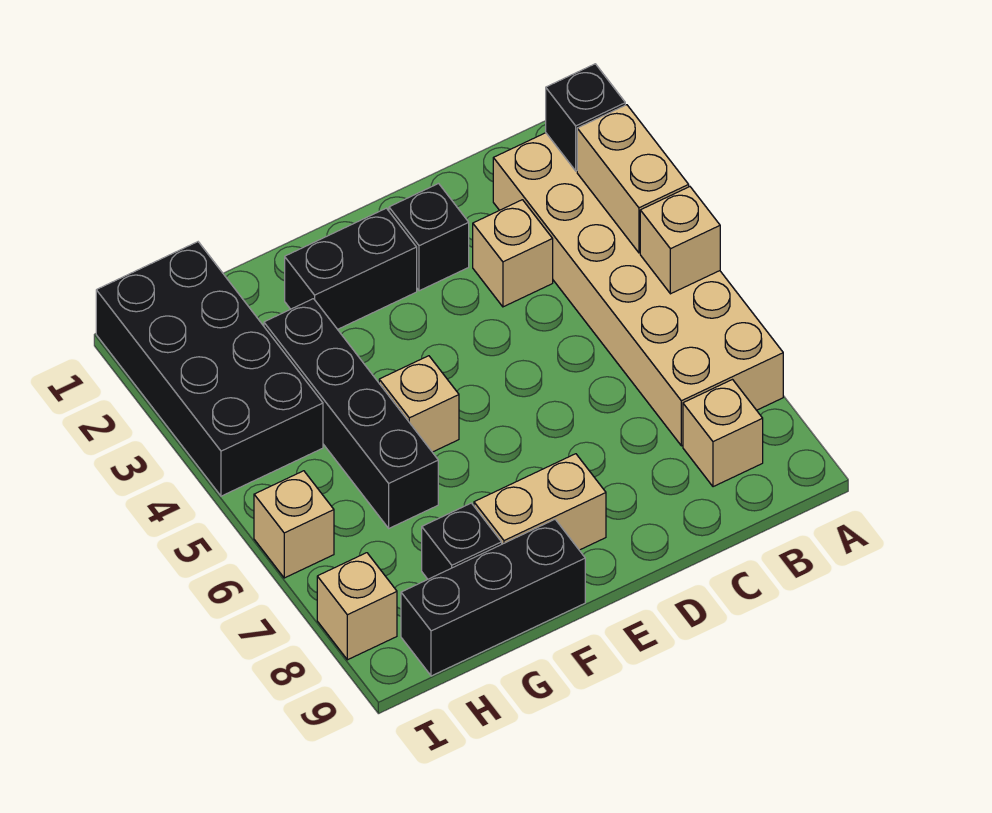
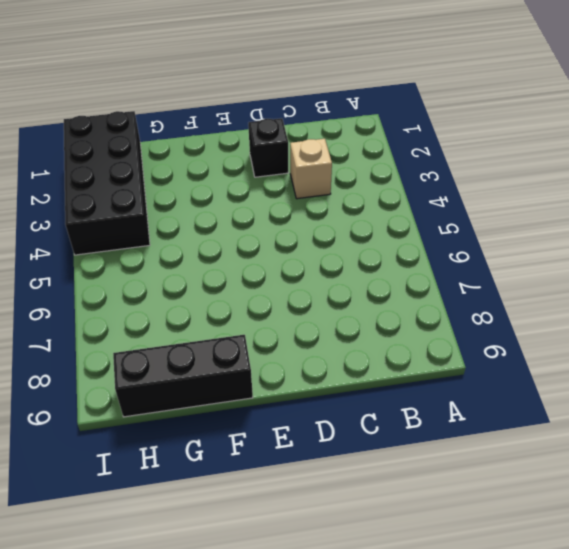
none -> tan brick A2:B7 level 1
none -> tan brick B8 level 1
none -> black brick E2:F2 level 1

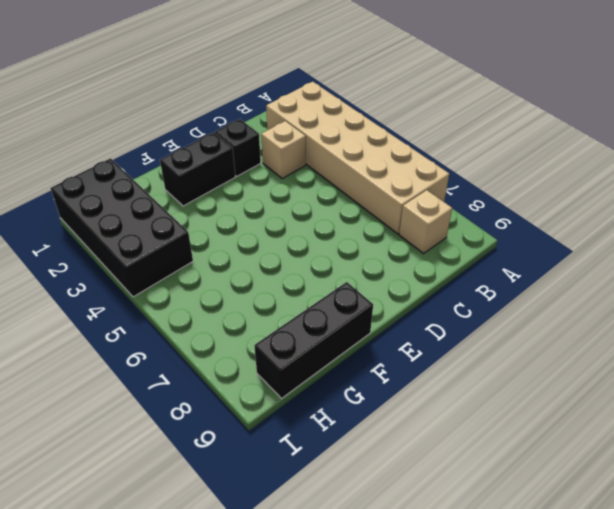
none -> tan brick E8:F8 level 1
none -> tan brick F5 level 1
none -> black brick G3:G6 level 1

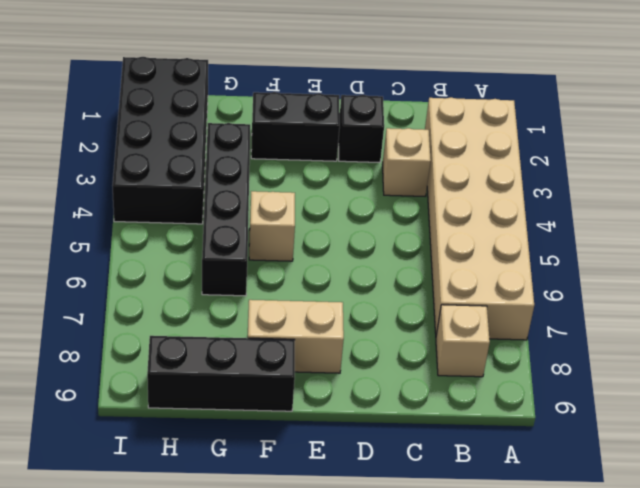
none -> black brick G8 level 1
none -> tan brick I6 level 1
none -> tan brick I8 level 1

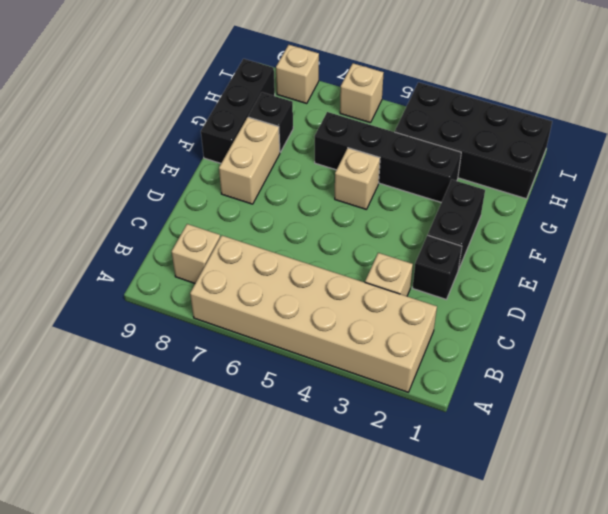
none -> black brick A2 level 2
none -> tan brick A3:A4 level 2
none -> tan brick A5 level 2

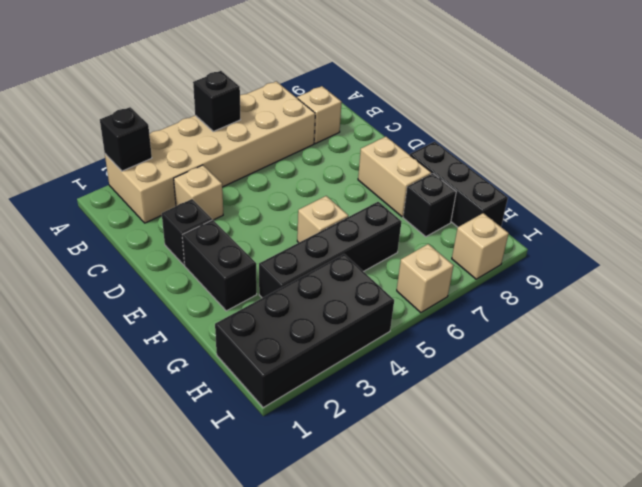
black brick A5 level 2 -> tan brick A5 level 2
none -> tan brick A3:A4 level 2

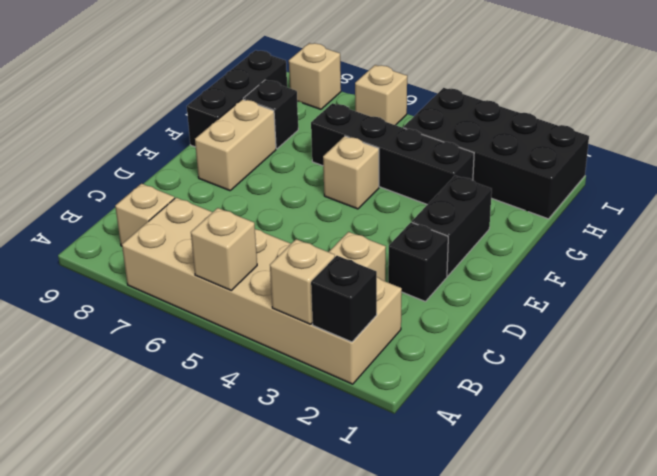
tan brick A3 level 2 -> tan brick A3:A4 level 2

